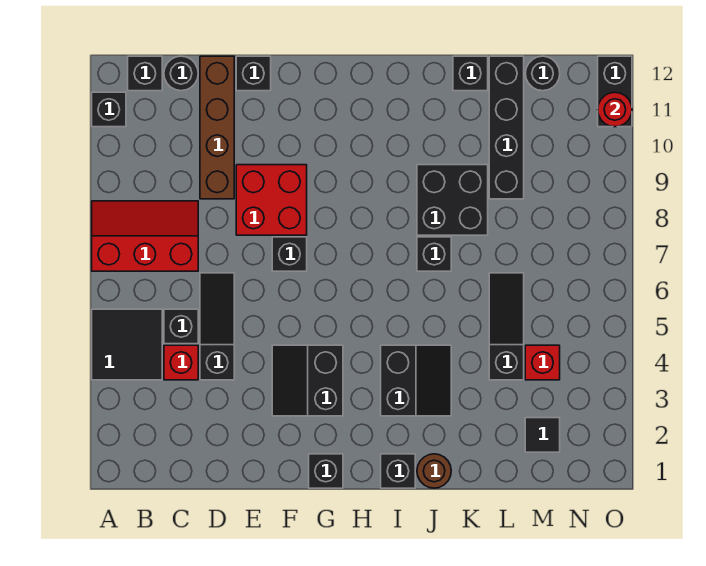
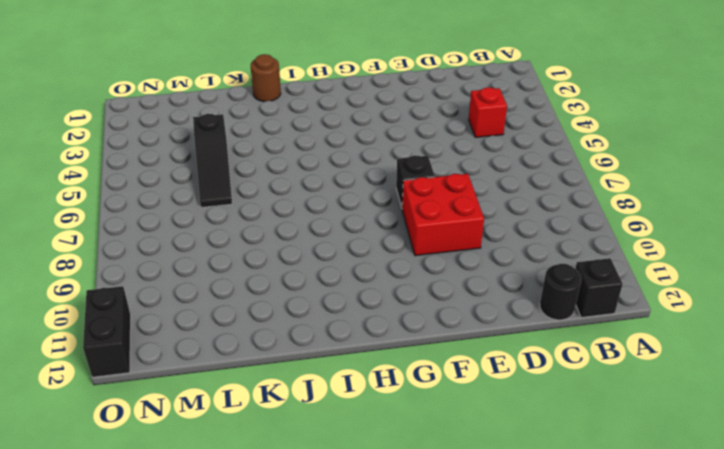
none -> black tile A4:B5 level 1
none -> red slope A7:C8 level 1 top 7
none -> black brick A11 level 1

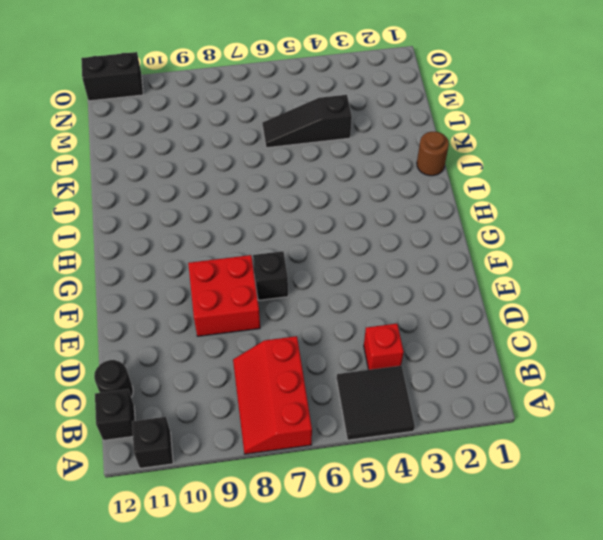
none -> black brick C5 level 1
none -> black slope D4:D6 level 1 top 4
none -> brown brick D9:D12 level 1

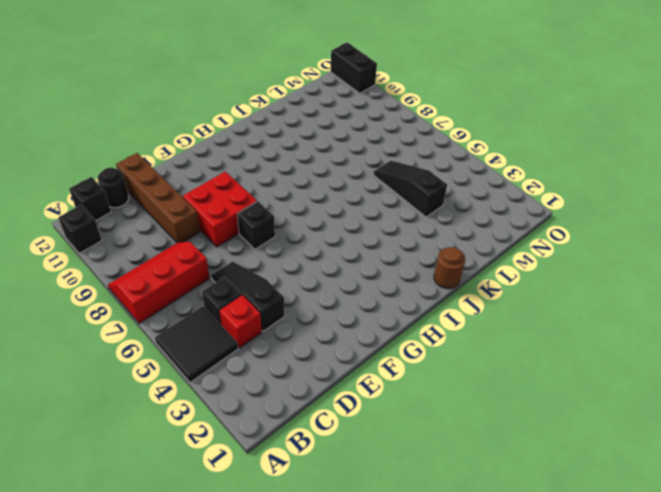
none -> black brick E12 level 1
none -> black slope F3:G4 level 1 top G
none -> black brick G1 level 1

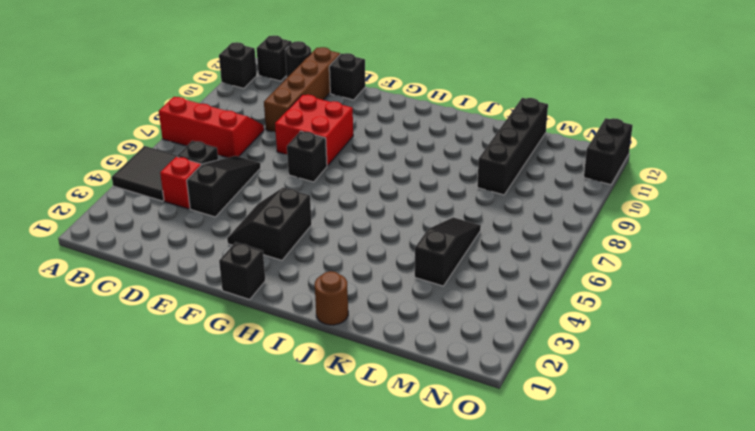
none -> black brick I1 level 1
none -> black slope I3:J4 level 1 top I
none -> black brick J7 level 1

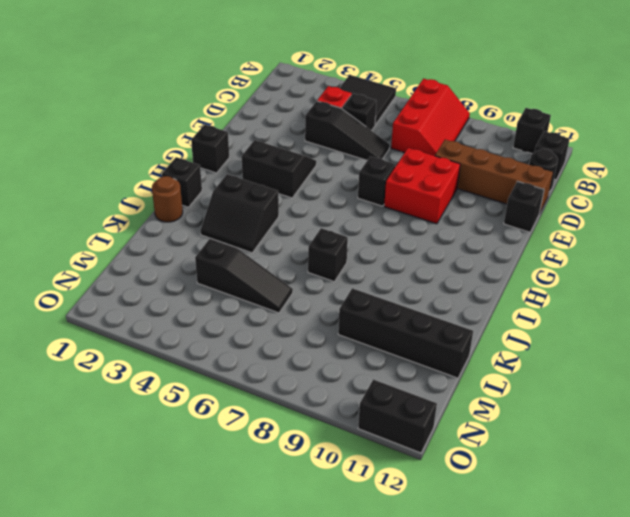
none -> black brick J8:K9 level 1
none -> black brick K12 level 1
none -> black tile M2 level 1

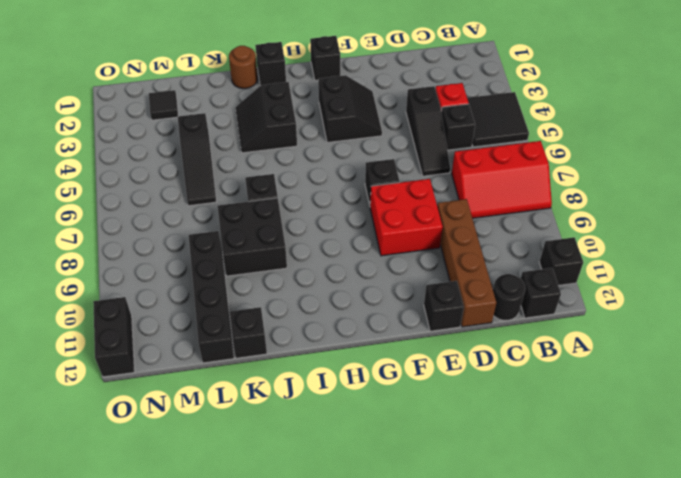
none -> red brick M4 level 1
none -> black round brick M12 level 1
none -> red round brick O11 level 2

